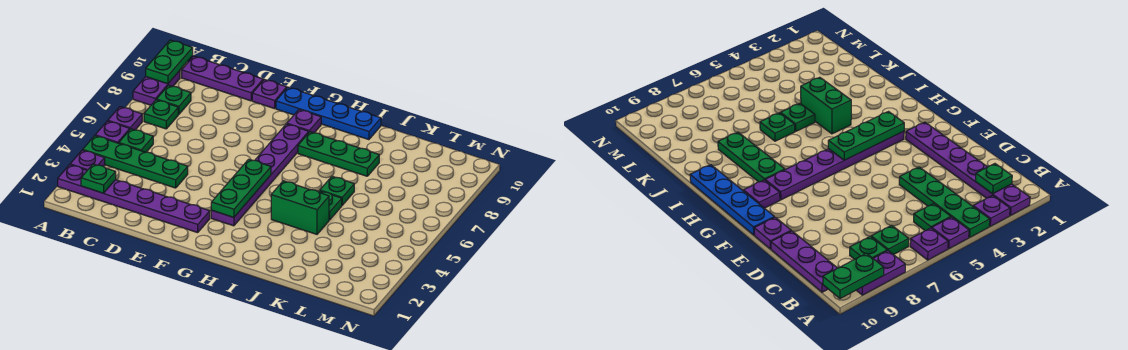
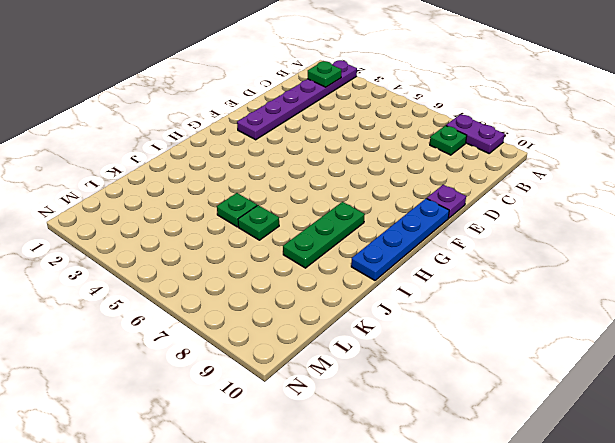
none -> purple plate A3 level 1
none -> green plate A4:D4 level 1
none -> purple plate A5 level 1

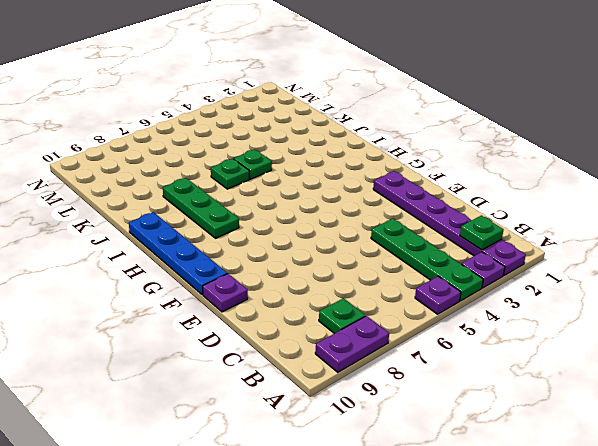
none -> purple plate A6 level 1
none -> green plate B5 level 1
none -> green plate B7 level 1

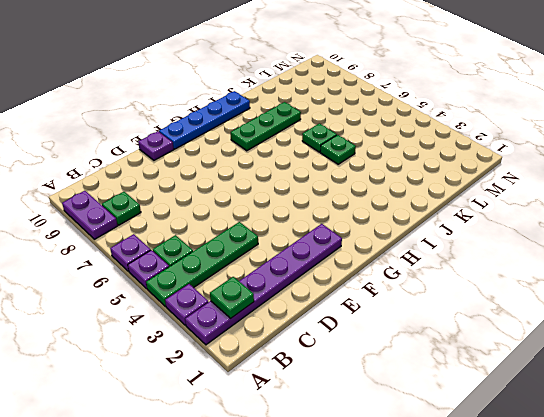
none -> green plate B7 level 1
none -> purple plate B10:D10 level 1
none -> purple plate G3:G8 level 1

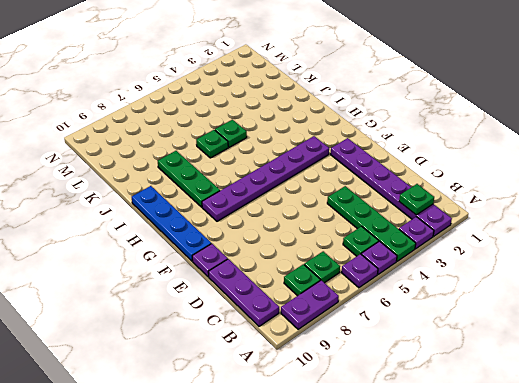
none -> purple plate G9 level 1
none -> green brick I4:J4 level 1
none -> green plate A9:A10 level 2

